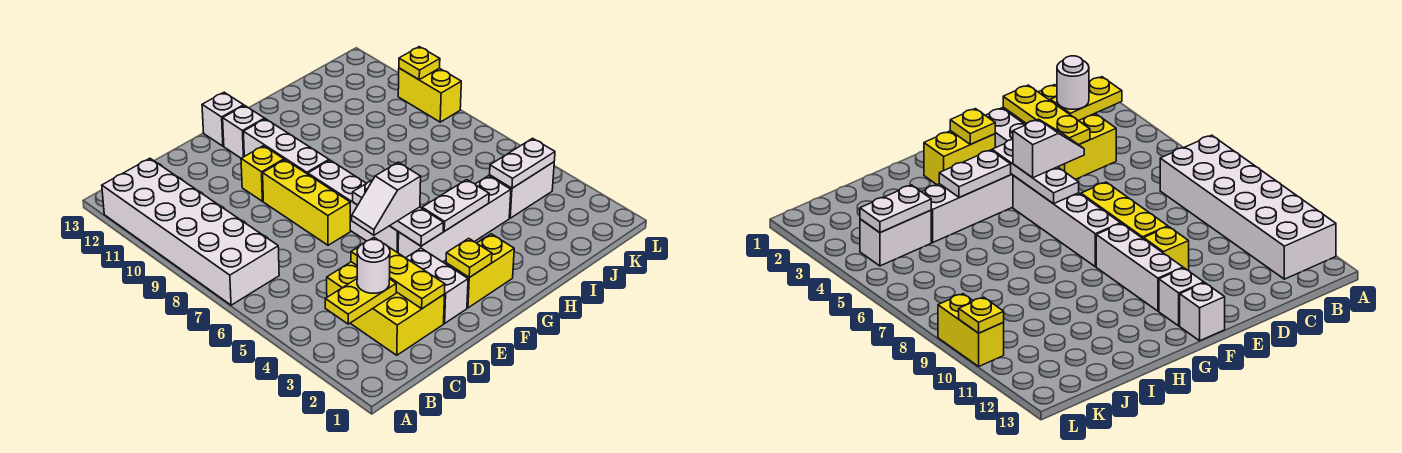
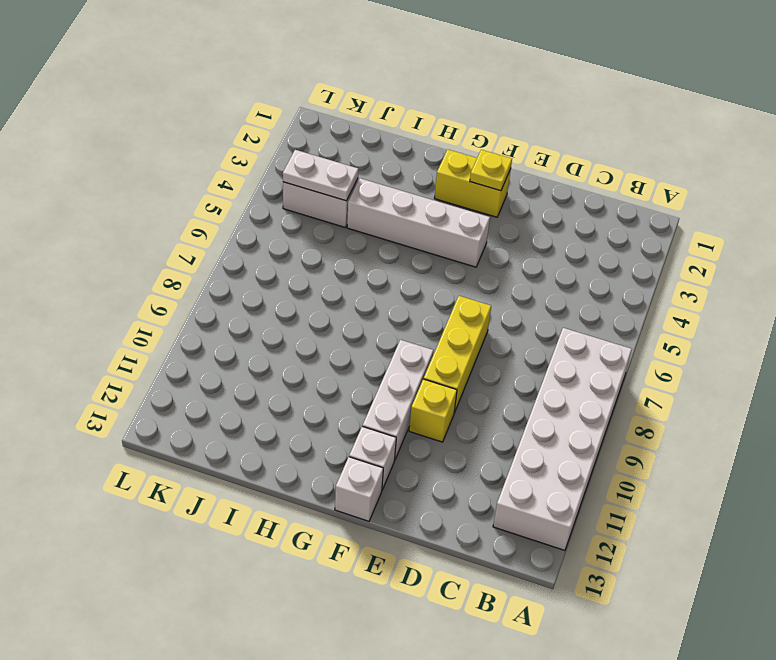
none -> yellow brick C2:D4 level 1
none -> white brick E2:E3 level 1
none -> white brick F5:F8 level 1

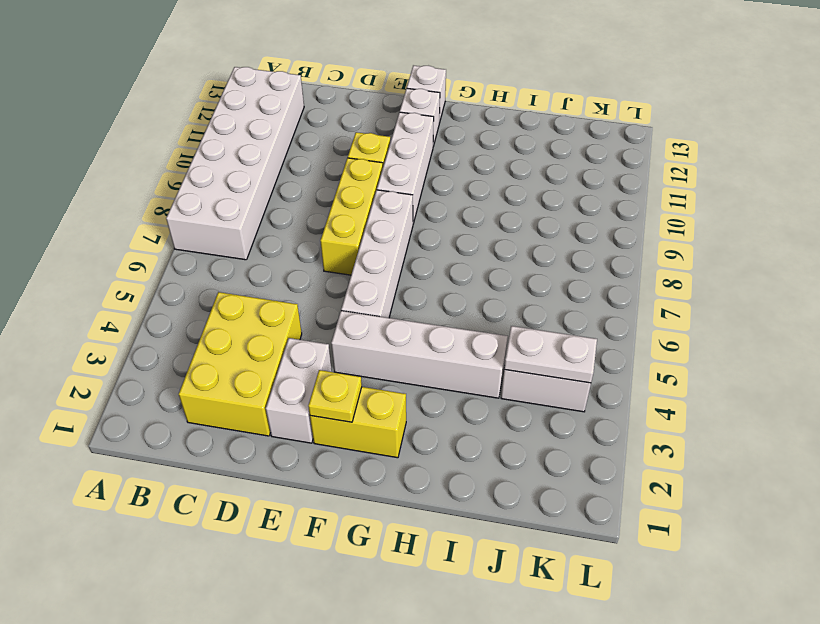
none -> yellow brick L9:L10 level 1
none -> yellow plate B3:C3 level 2
none -> yellow plate D2:D4 level 2

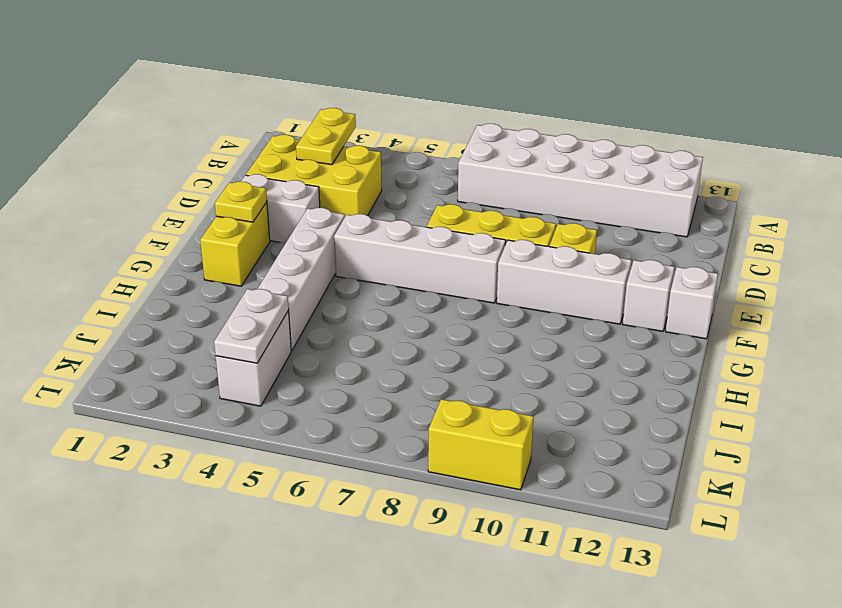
none -> yellow plate D2:D4 level 2
none -> white plate F4:F6 level 2
none -> white plate G4:H4 level 2

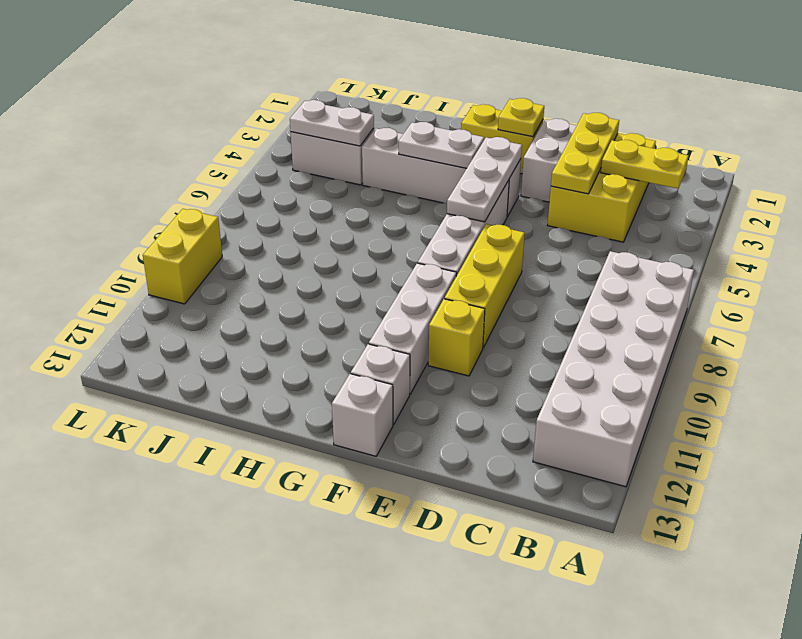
none -> yellow plate L10 level 2
none -> white round brick C3 level 3
none -> white slope E5:F5 level 3 top F

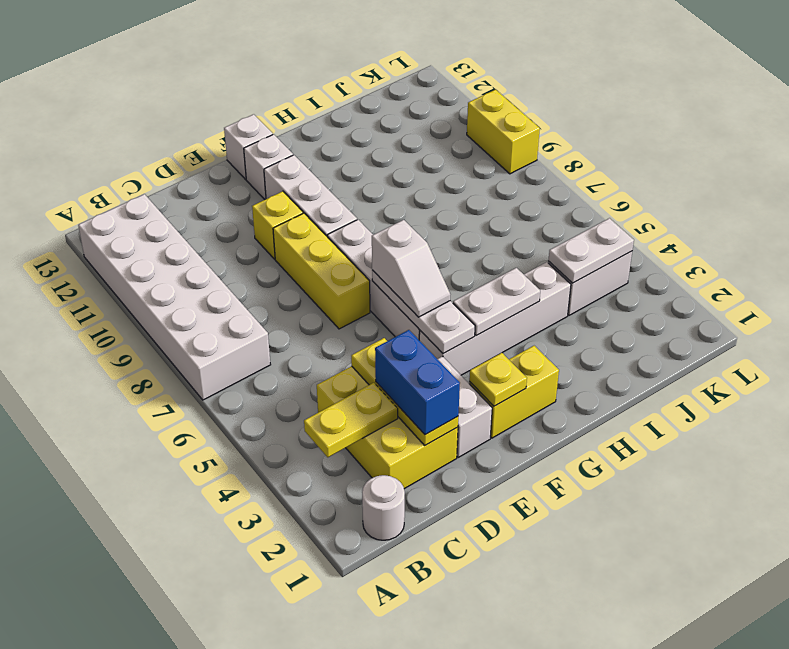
white round brick B1 level 1 -> white round brick C3 level 3
blue brick D2:D3 level 3 -> none
white slope F5:F6 level 3 top 6 -> white slope E5:F5 level 3 top F
none -> yellow plate L10 level 2

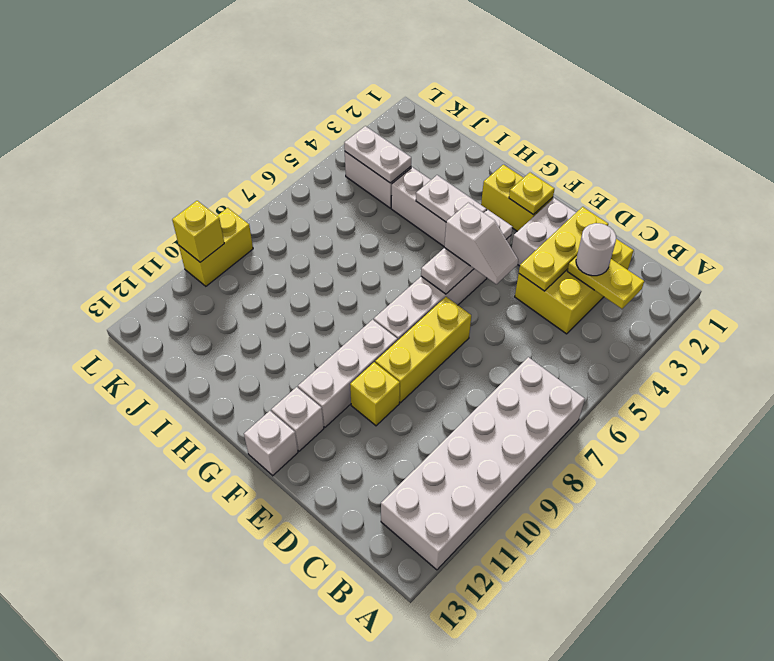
yellow brick L10 level 2 -> yellow plate L10 level 2

